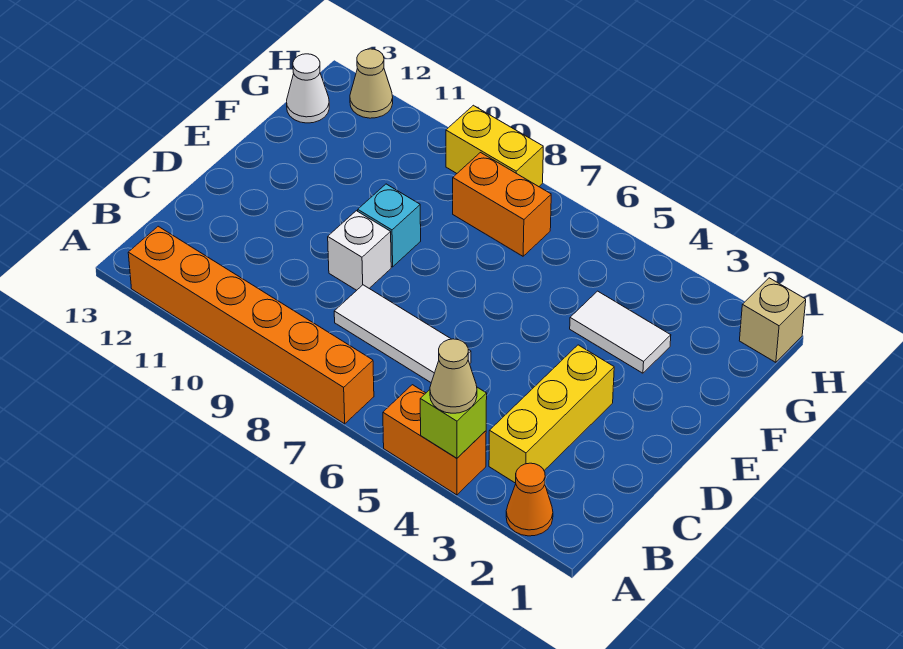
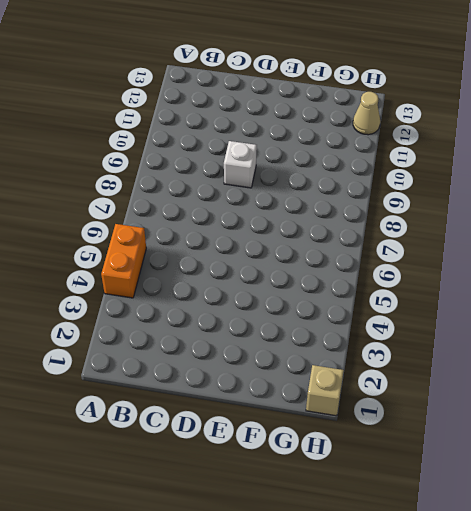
none -> orange cone A2 level 1
none -> orange brick A7:A12 level 1
none -> yellow brick B3:D3 level 1

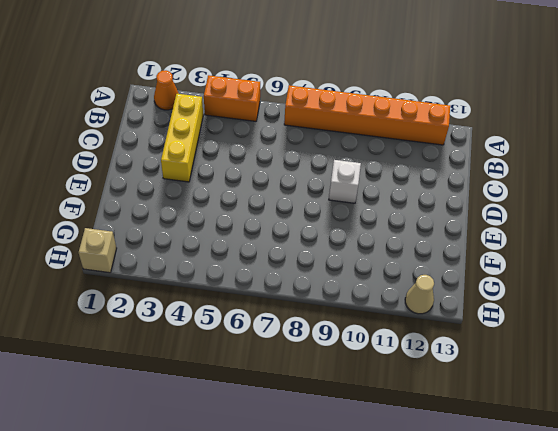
none -> white tile C6:C8 level 1
none -> cyan brick E9 level 1
none -> white tile F3:F4 level 1

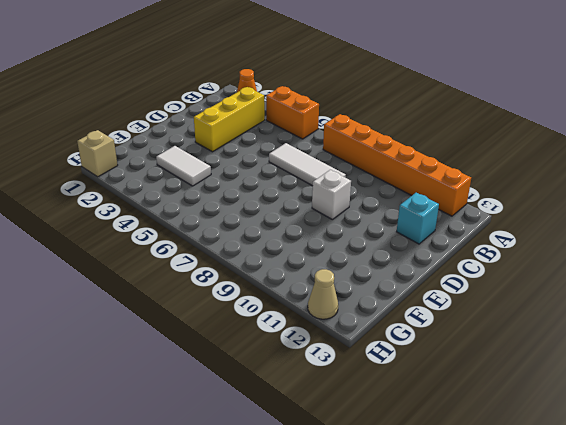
cyan brick C12 level 1 -> cyan brick E9 level 1
none -> orange brick G7:G8 level 1
none -> white cone G13 level 1
none -> yellow brick H8:H9 level 1

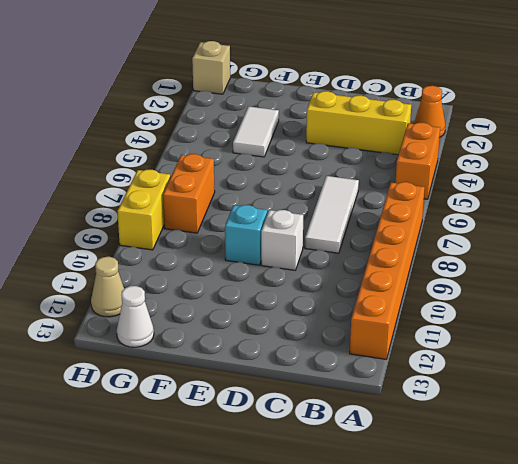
none -> lime brick A4 level 2
none -> tan cone A4 level 3

